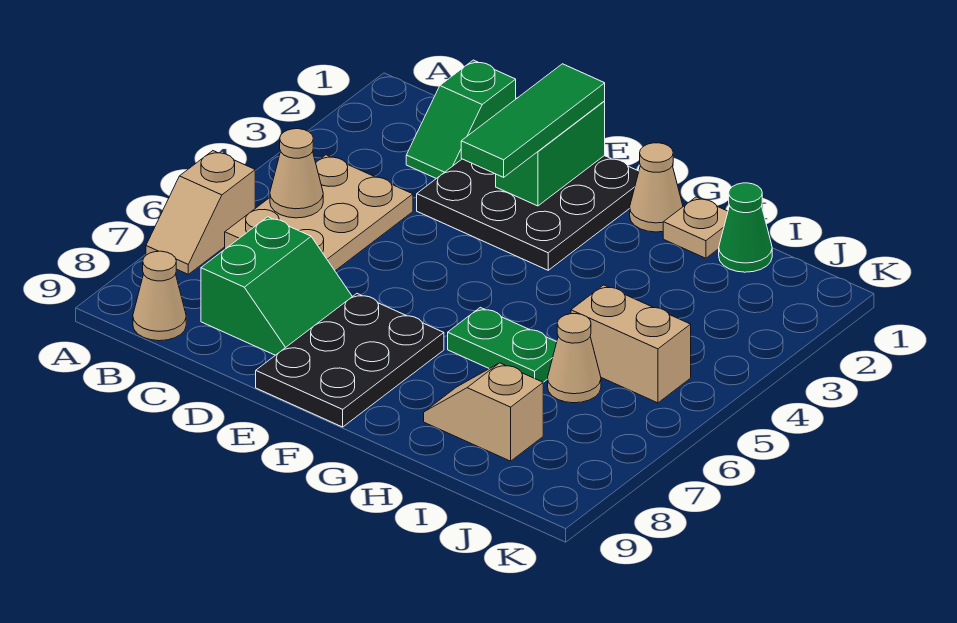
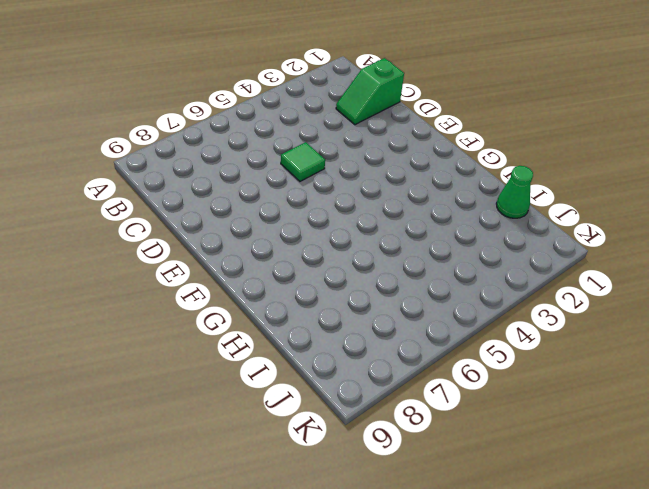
green tile D5 level 1 -> none
none -> tan slope A6:A7 level 1 top 6
none -> tan plate B4:C6 level 1
none -> tan cone B9 level 1

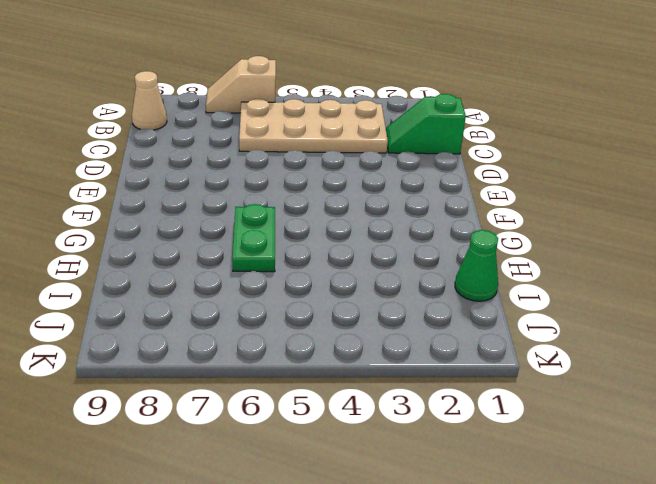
tan plate B3:C6 level 1 -> tan plate B4:C6 level 1
none -> green slope C7:D8 level 1 top C
none -> black plate D1:F3 level 1
none -> black plate E7:F9 level 1

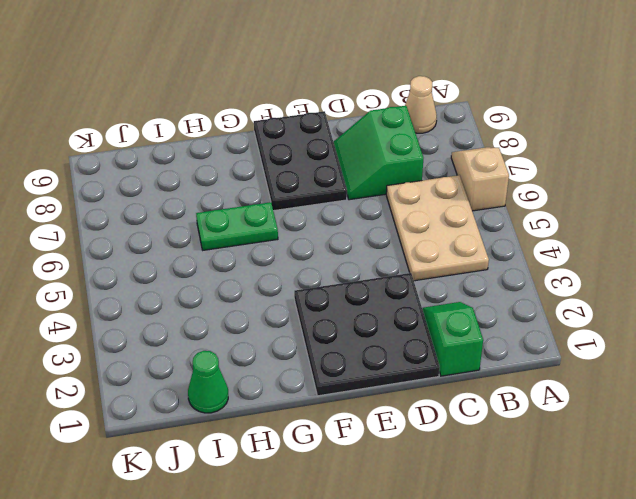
none -> tan cone G1 level 1
none -> tan plate H1 level 1
none -> tan slope H8:I8 level 1 top I

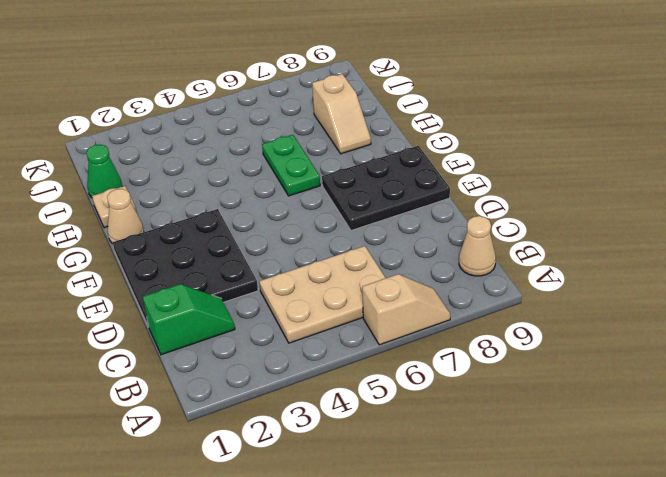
none -> green slope C7:D8 level 1 top C
none -> tan brick I5:J5 level 1
none -> tan cone I6 level 1

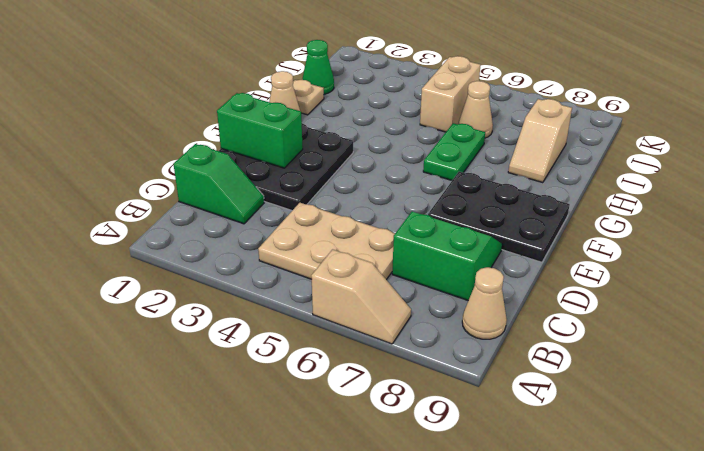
none -> tan cone B5 level 2
none -> green tile E1:E3 level 3

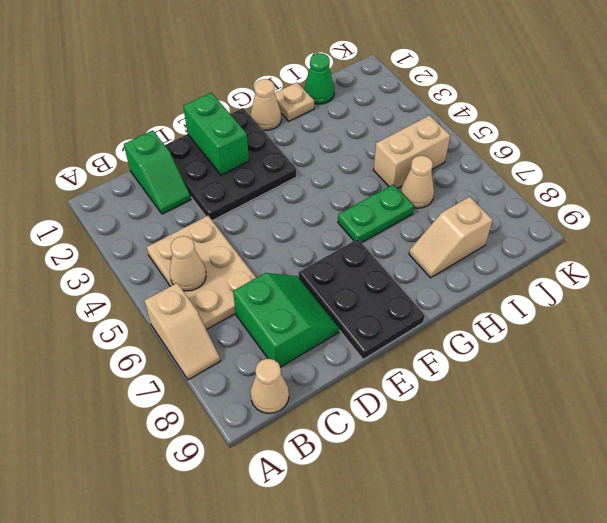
none -> green tile E1:E3 level 3

